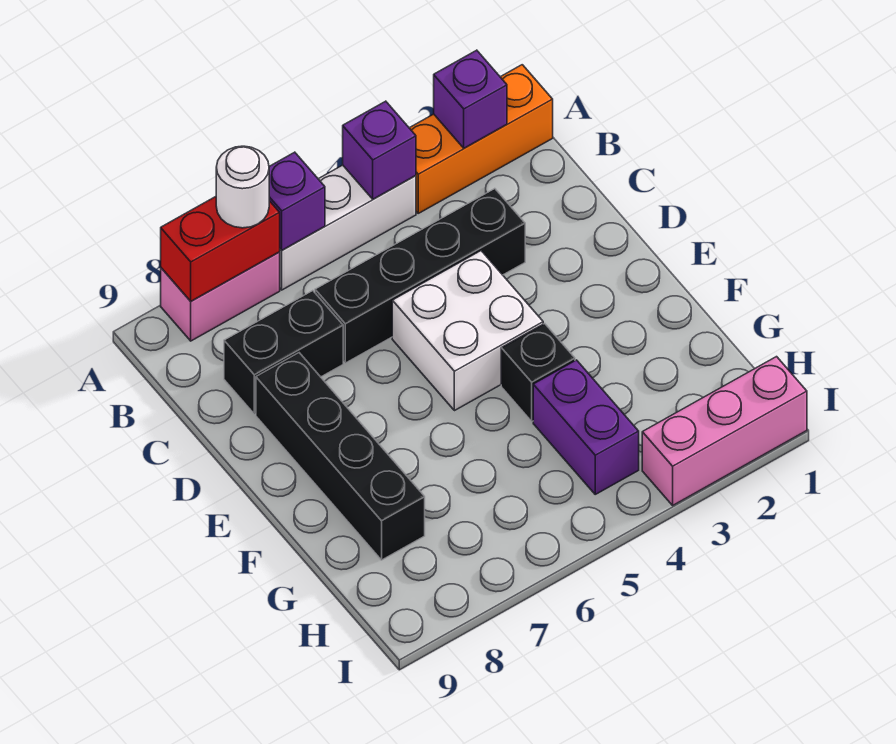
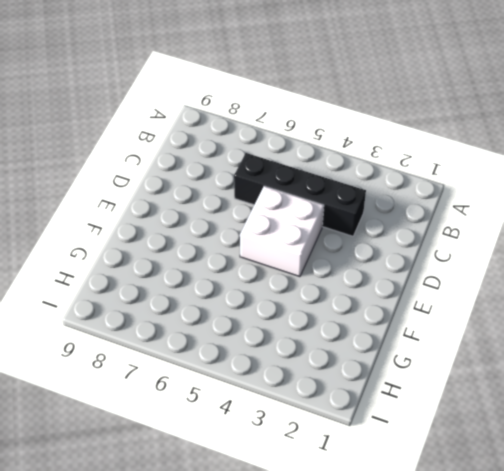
none -> orange brick A1:A3 level 1
none -> white brick A4:A6 level 1
none -> pink brick A7:A8 level 1

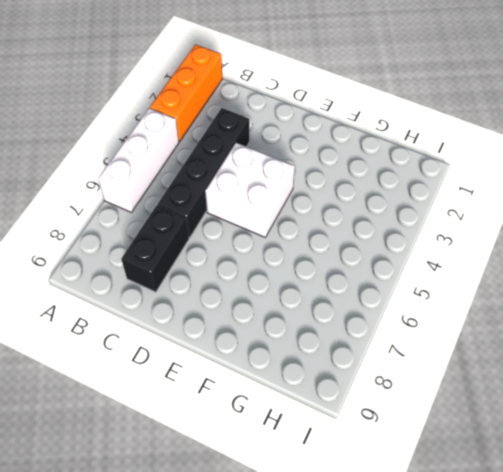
none -> pink brick A7:A8 level 1
none -> black brick D8:G8 level 1
none -> black brick F4 level 1

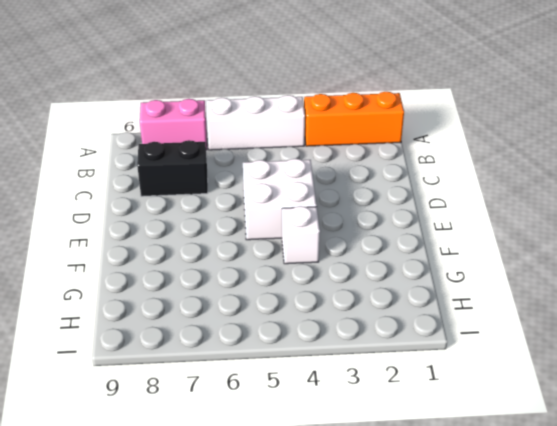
white brick F4 level 1 -> black brick F4 level 1
none -> black brick C3:C6 level 1
none -> black brick D8:G8 level 1
none -> purple brick G4:H4 level 1

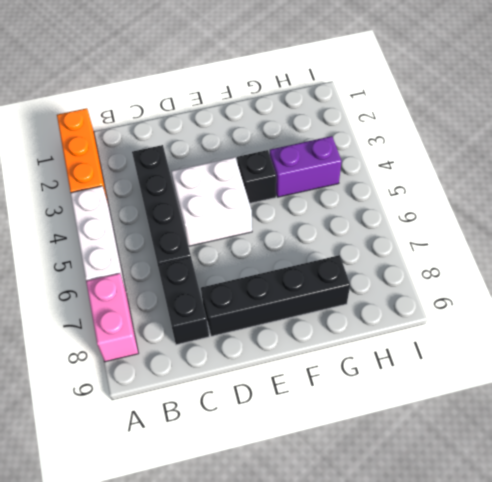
none -> pink brick I1:I3 level 1
none -> purple brick A2 level 2
none -> purple brick A4 level 2

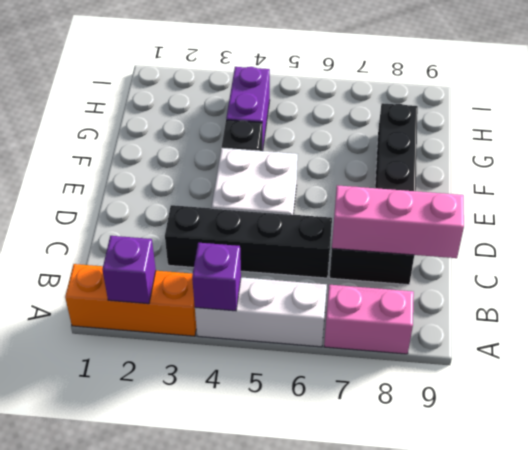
pink brick C7:C9 level 2 -> pink brick I1:I3 level 1
none -> purple brick A6 level 2
none -> red brick A7:A8 level 2
none -> white round brick A7 level 3

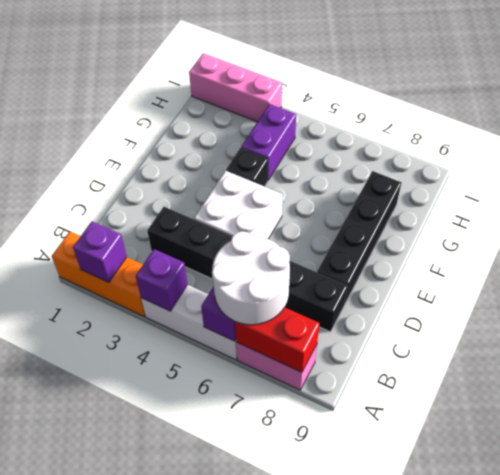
white round brick A6:B7 level 3 -> white round brick A7 level 3

